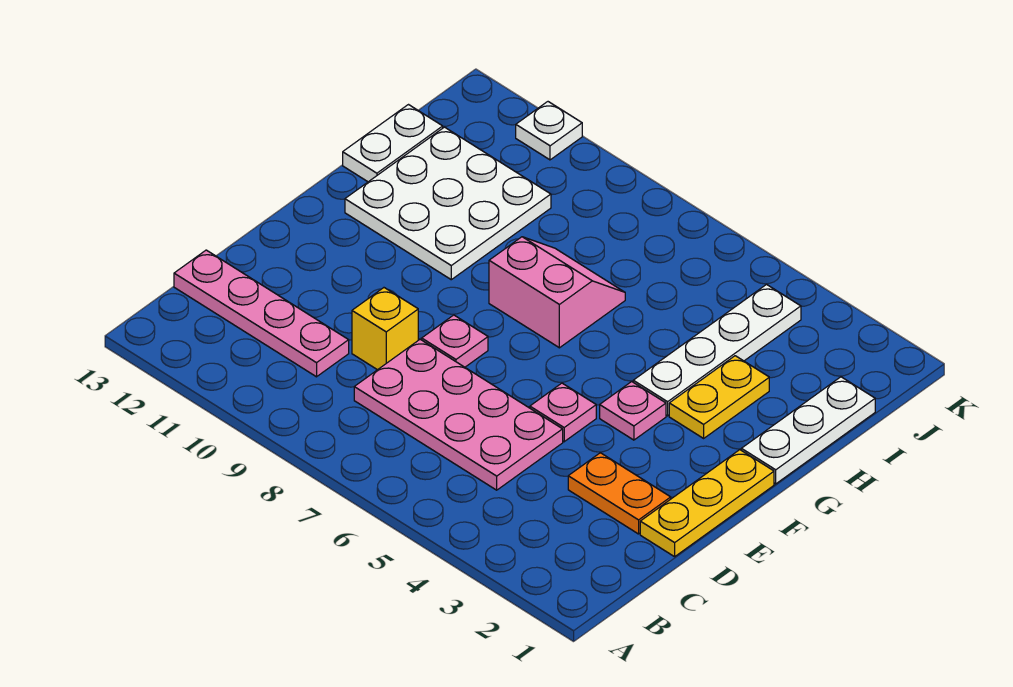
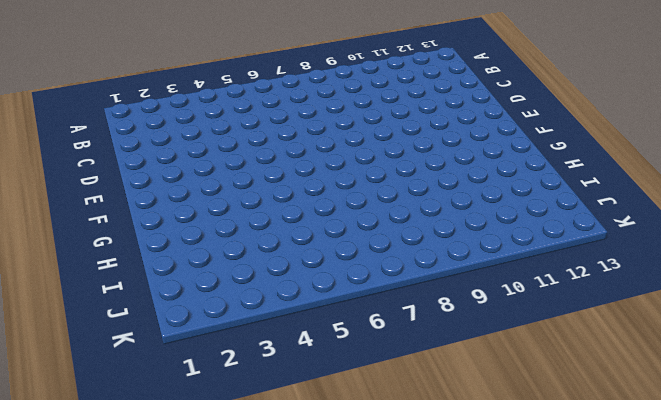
none -> pink plate C5:D8 level 1
none -> pink plate C10:C13 level 1
none -> yellow plate D1:F1 level 1

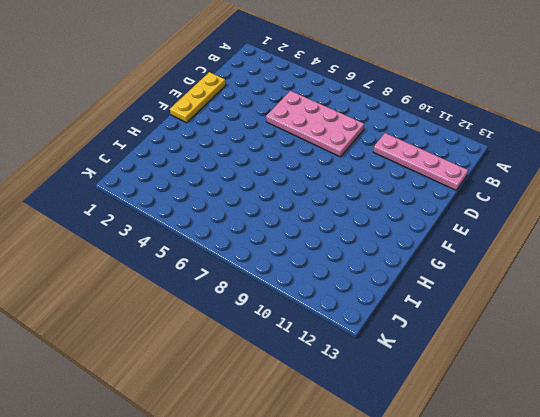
none -> orange plate D2:D3 level 1
none -> yellow brick D9 level 1
none -> pink plate E5 level 1

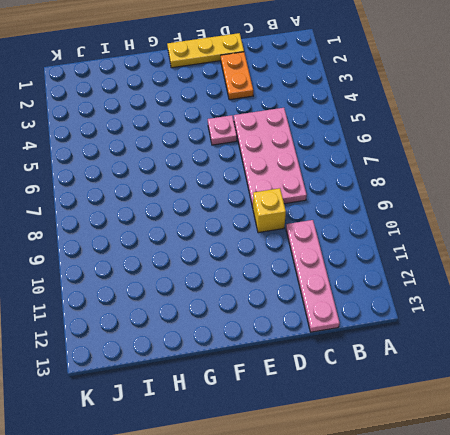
none -> pink plate E8 level 1
none -> pink plate F4 level 1
none -> white plate G1:I1 level 1

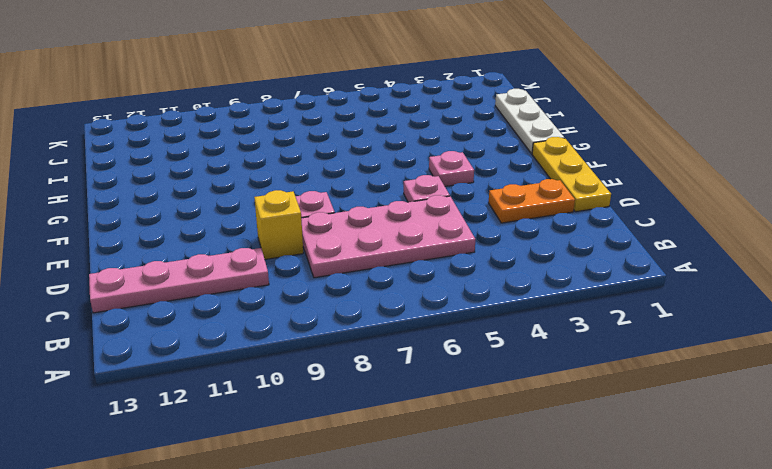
none -> yellow plate G3:H3 level 1
none -> white plate G4:J4 level 1
none -> pink slope G7:H8 level 1 top G

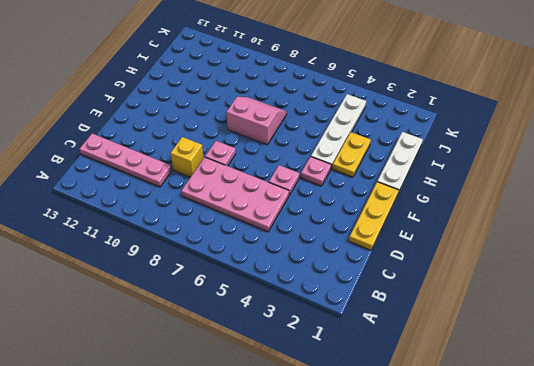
none -> orange plate D2:D3 level 1
none -> white plate G10:I12 level 1
none -> white plate H13:I13 level 1

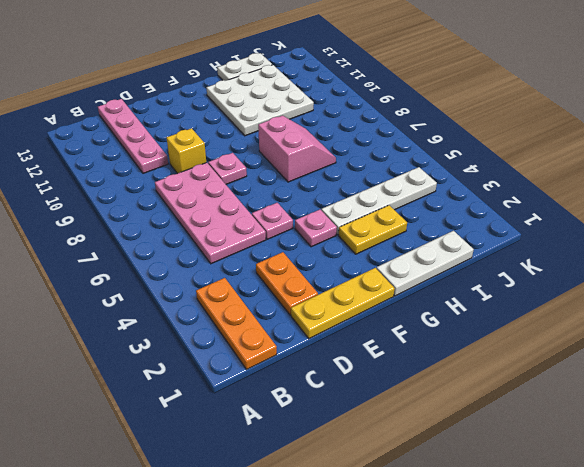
orange plate B1:B3 level 1 -> none
none -> white plate K11 level 1

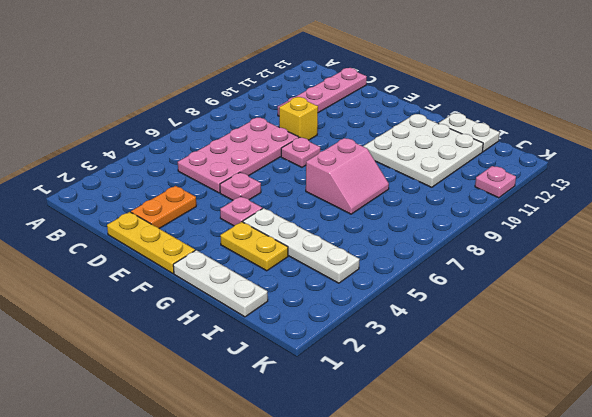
pink plate K11 level 1 -> white plate K11 level 1

